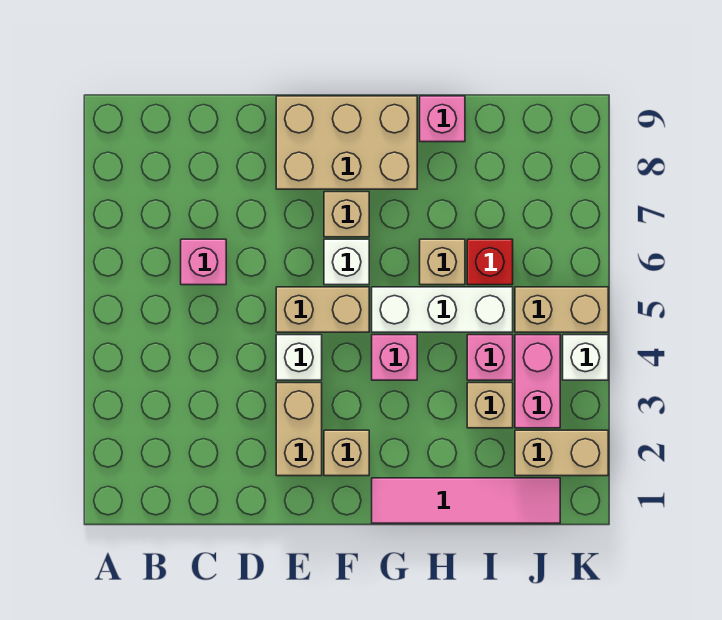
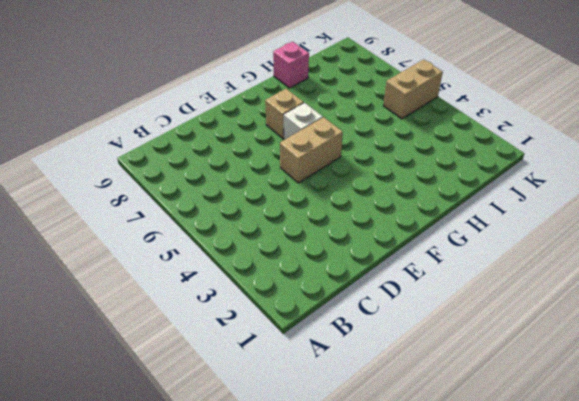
none -> pink brick C6 level 1
none -> tan brick E2:E3 level 1
none -> white brick E4 level 1

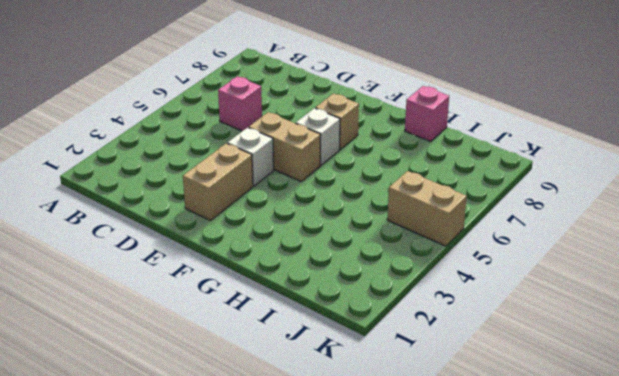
none -> tan brick E8:G9 level 1
none -> tan brick F2 level 1
none -> pink tile G1:J1 level 1

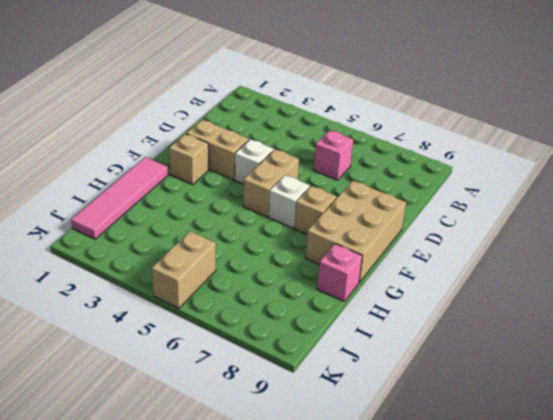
none -> pink brick G4 level 1
none -> white brick G5:I5 level 1
none -> tan brick H6 level 1

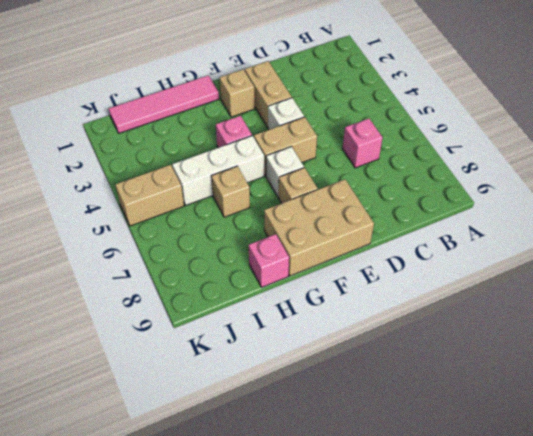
none -> tan brick I3 level 1
none -> pink brick I4 level 1
none -> red brick I6 level 1

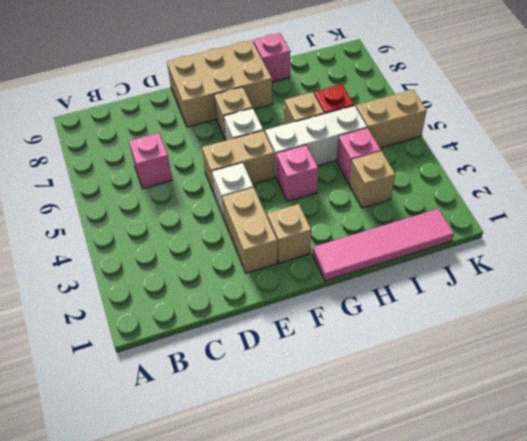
none -> tan brick J2:K2 level 1
none -> pink brick J3:J4 level 1
none -> white brick K4 level 1

